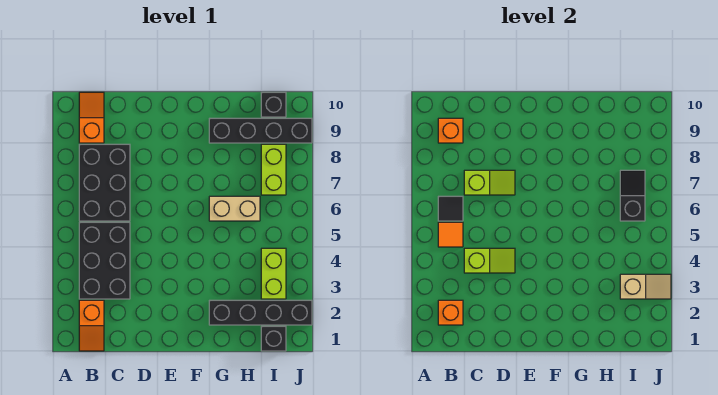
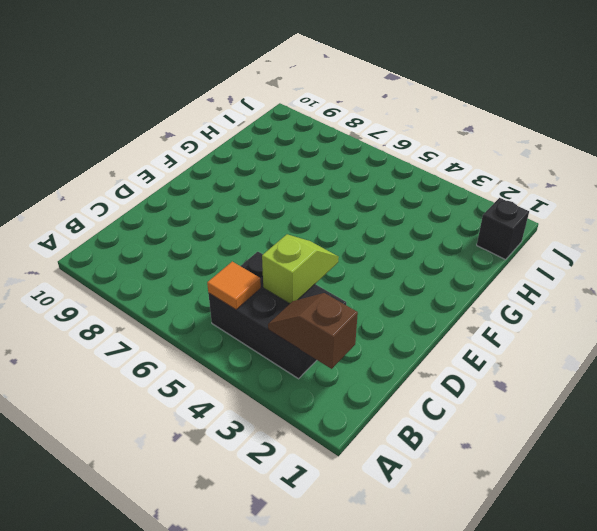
brown slope B2:B3 level 2 top 2 -> orange brick B2 level 2
none -> orange slope B1:B2 level 1 top 2
none -> black brick B6:C8 level 1
none -> orange slope B9:B10 level 1 top 9

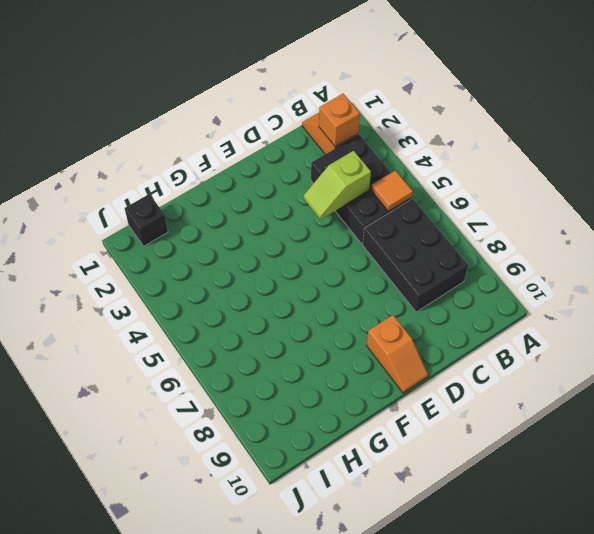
orange slope E9:E10 level 1 top 9 -> orange slope B9:B10 level 1 top 9
none -> black brick G2:J2 level 1
none -> tan brick G6:H6 level 1
none -> black brick G9:J9 level 1

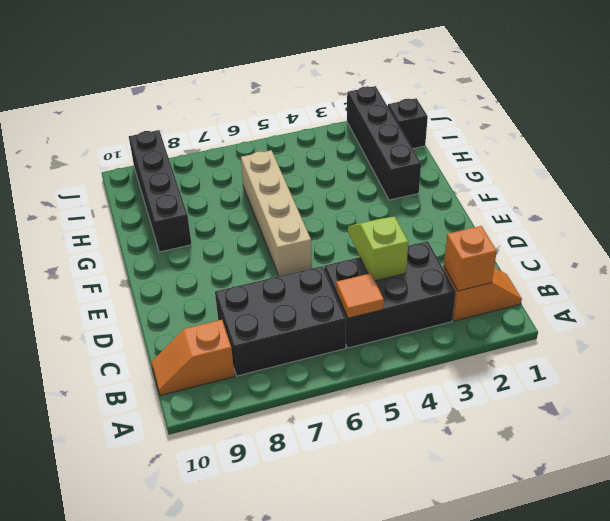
tan brick E6:H6 level 1 -> tan brick G6:H6 level 1
none -> lime brick I3:I4 level 1
none -> lime brick I7:I8 level 1
none -> black brick I10 level 1

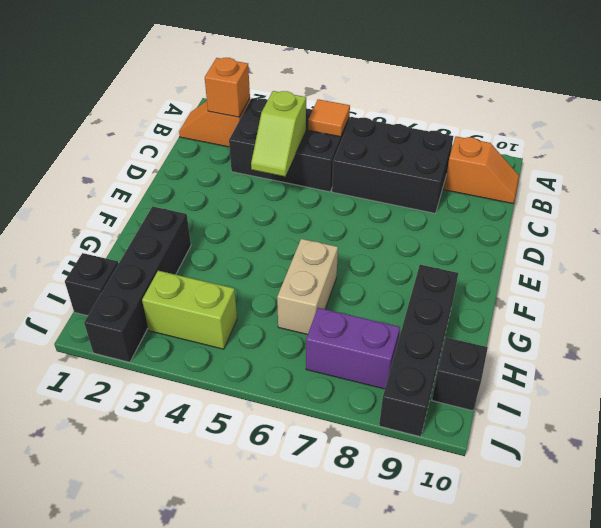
purple brick I7:I8 level 1 -> lime brick I7:I8 level 1
none -> black tile B6 level 2
none -> orange brick B9 level 2
none -> lime slope C7:D7 level 2 top C

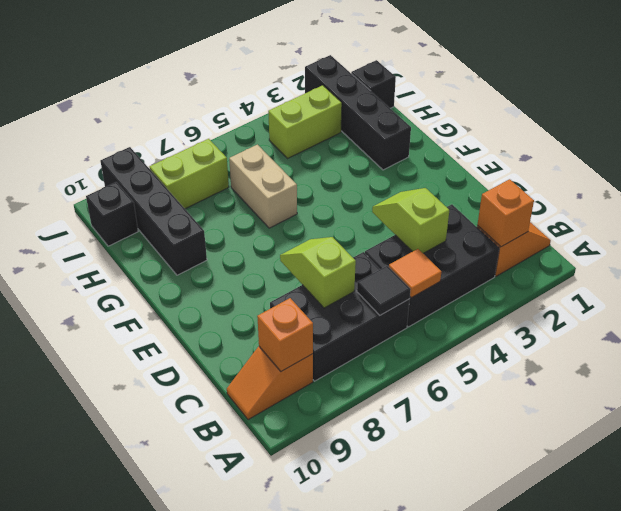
none -> tan slope I3:J3 level 2 top I
none -> black slope I6:I7 level 2 top 6

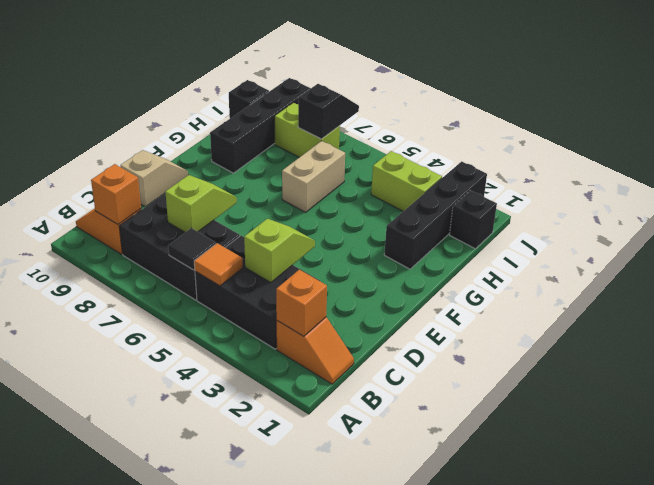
tan slope D10:E10 level 1 top D -> tan slope I3:J3 level 2 top I
black slope I7:J7 level 2 top I -> black slope I6:I7 level 2 top 6

